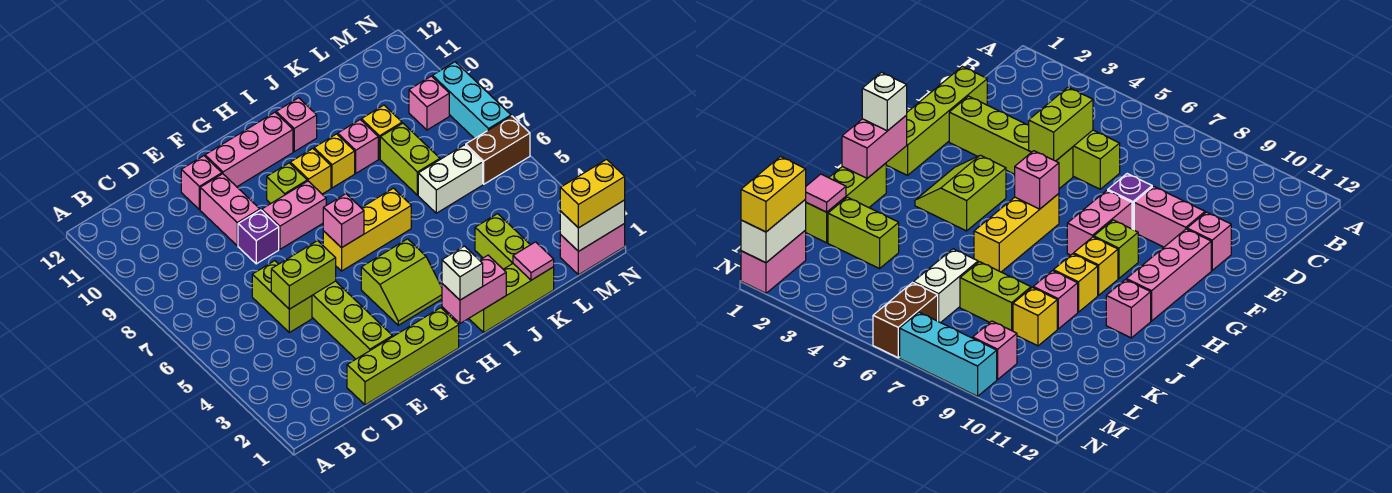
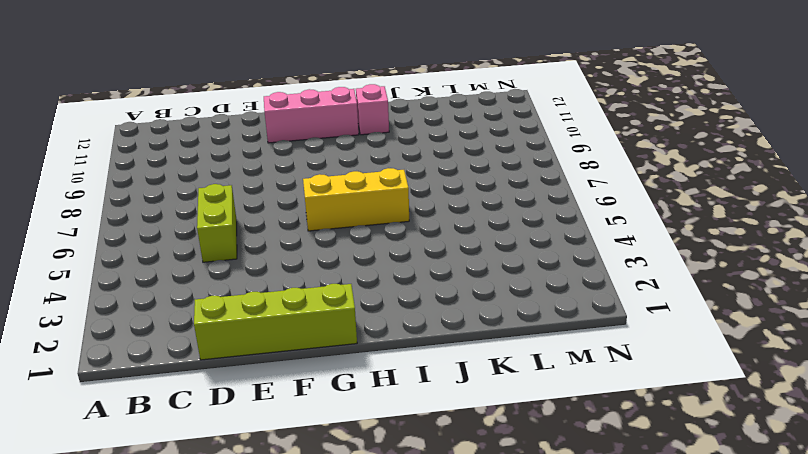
none -> lime brick E2:E5 level 1
none -> purple brick E8 level 1
none -> pink brick E9:E10 level 1
none -> pink brick E11 level 1

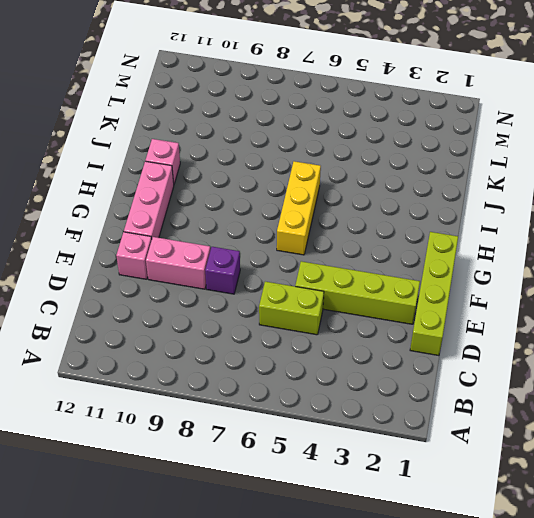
none -> pink brick F8:G8 level 1
none -> lime slope G3:H4 level 1 top 4
none -> lime brick G9 level 1
none -> yellow brick H9 level 1

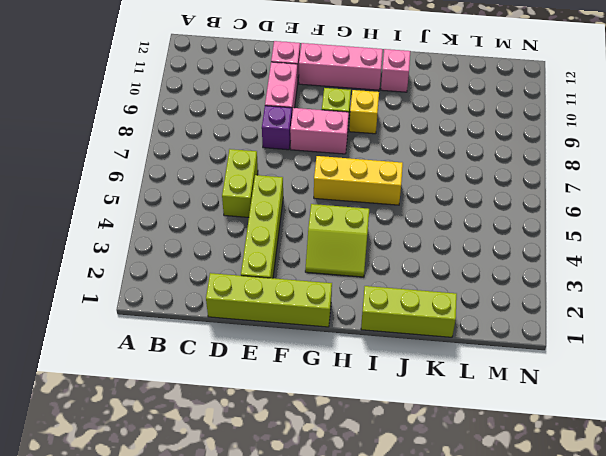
none -> yellow brick I9 level 1
none -> pink brick J9 level 1
none -> lime brick K2:K3 level 1
none -> white brick K6:L6 level 1

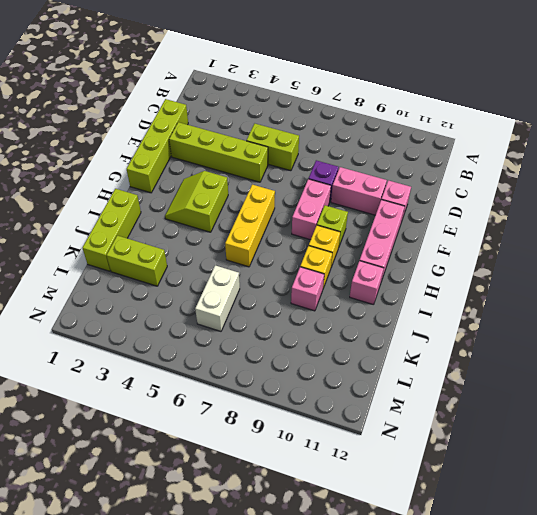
none -> lime brick K7:K8 level 1
none -> yellow brick K9 level 1
none -> pink brick M1:N1 level 1
none -> brown brick M6:N6 level 1

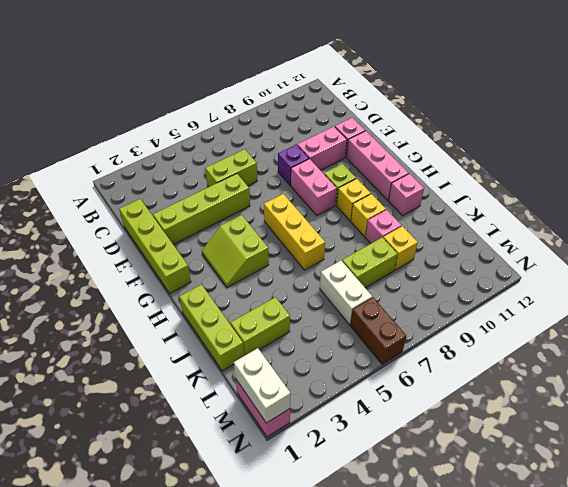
none -> pink brick M9 level 1
none -> cyan brick N7:N9 level 1
none -> lime brick D5:E5 level 2
none -> pink brick G6 level 2

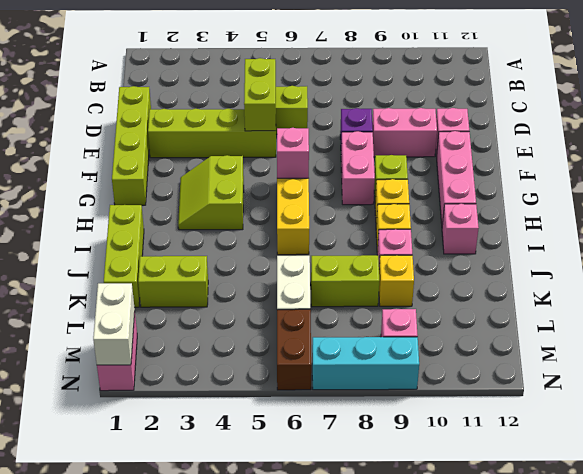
none -> pink brick H1:I1 level 2
none -> pink tile K1 level 2
none -> white brick H1 level 3
none -> yellow brick M1:N1 level 3

